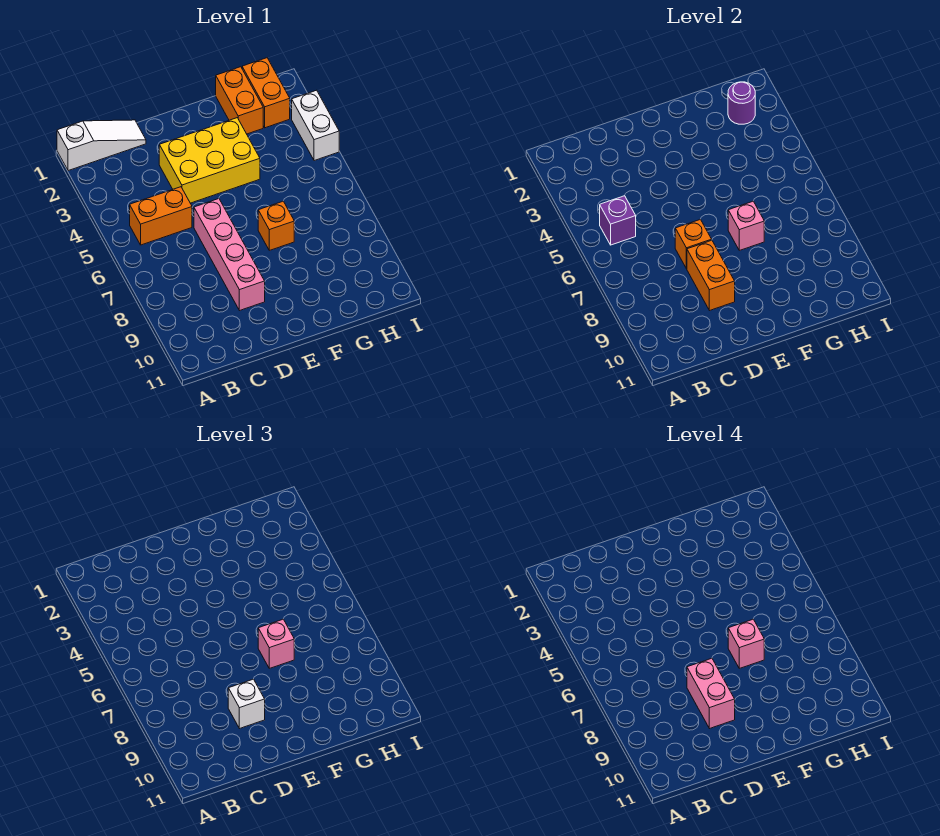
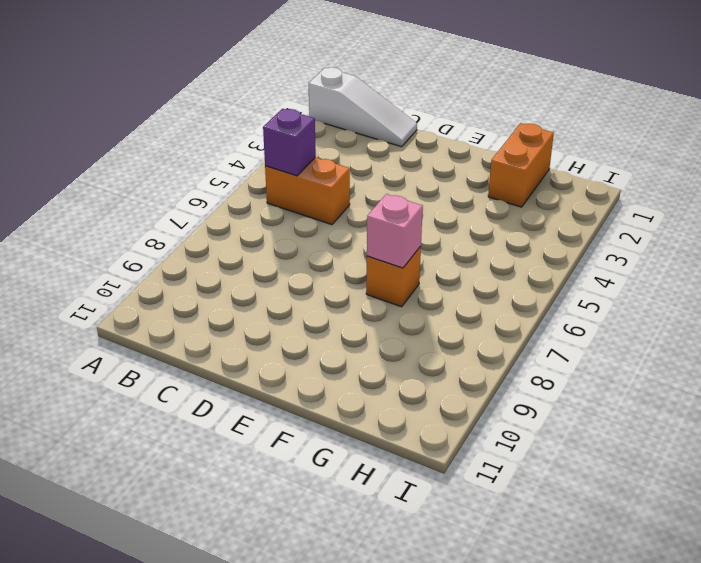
none -> yellow brick D3:F4 level 1
none -> pink brick D6:D9 level 1
none -> orange brick H1:H2 level 1

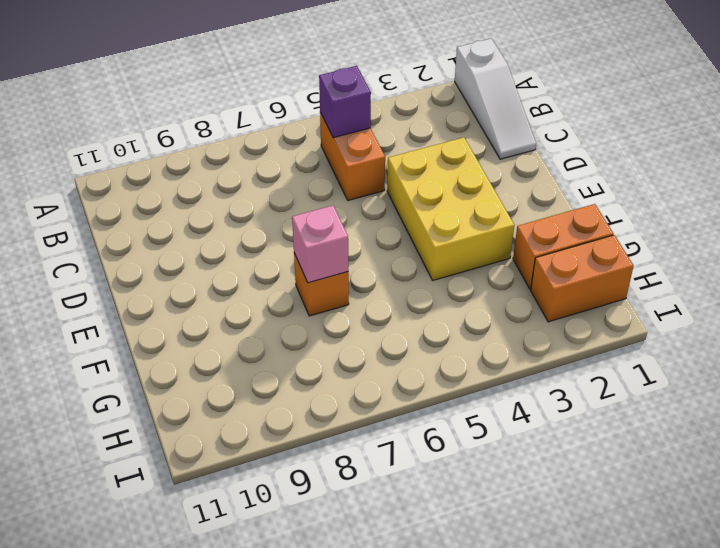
none -> pink brick D6:D9 level 1
none -> white brick I3:I4 level 1
none -> orange brick D7 level 2

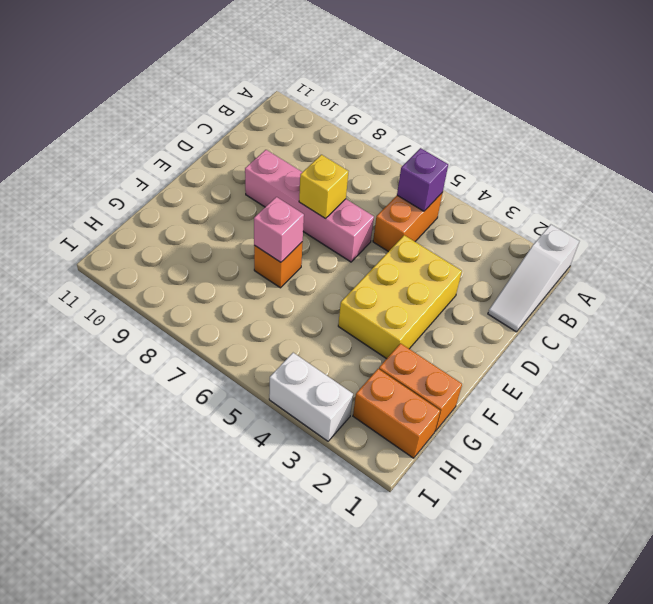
yellow brick D7 level 2 -> orange brick D7 level 2
none -> orange brick D8:D9 level 2
none -> purple round brick H2 level 2
none -> white brick D9 level 3

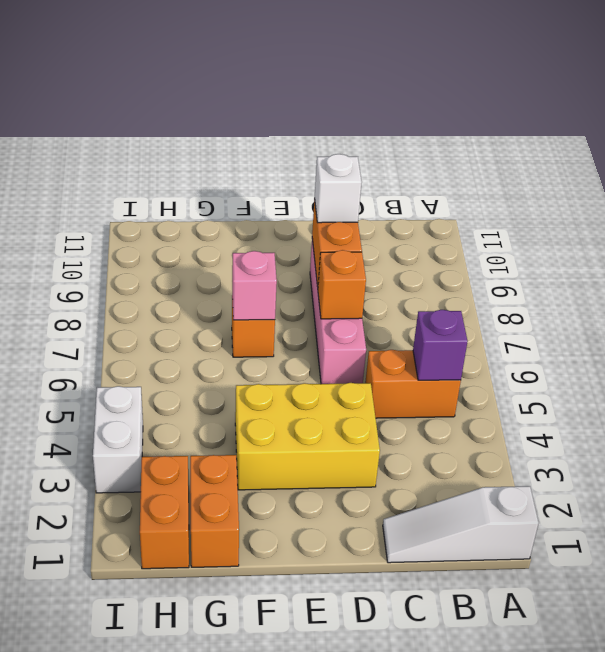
none -> purple round brick H2 level 2
none -> pink brick F7 level 3
none -> pink brick D8:D9 level 4

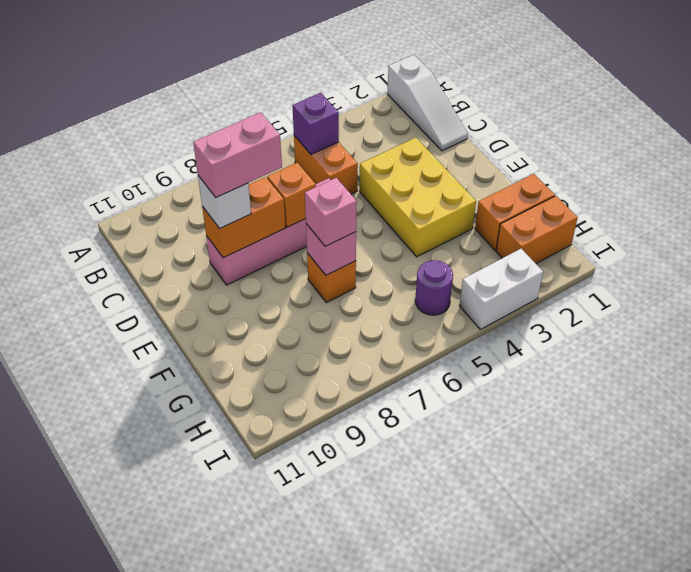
purple round brick H5 level 1 -> purple round brick H2 level 2
none -> pink brick F7 level 4

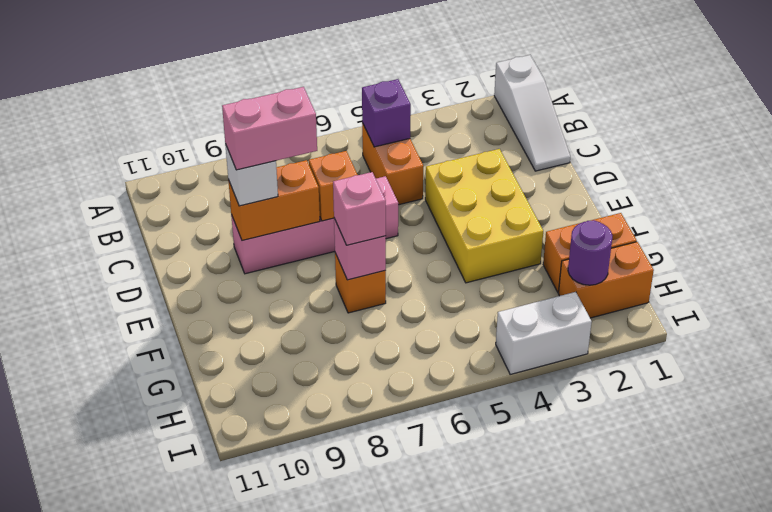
none -> pink brick F7 level 4

